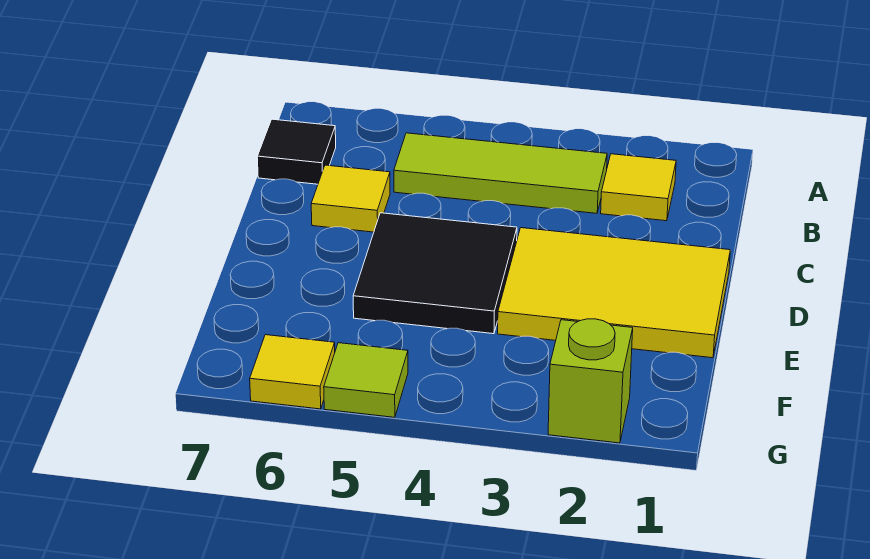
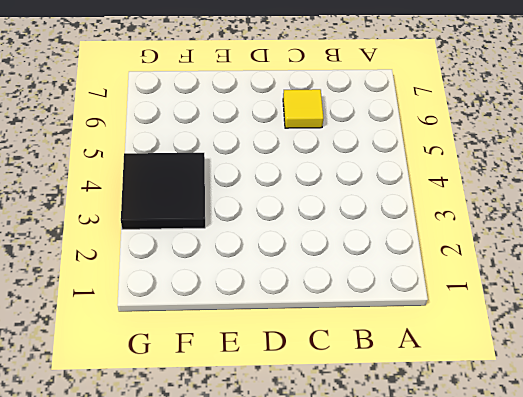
black tile F3:G4 level 1 -> black tile D4:E5 level 1
none -> yellow tile B2 level 1
none -> lime tile B3:B5 level 1

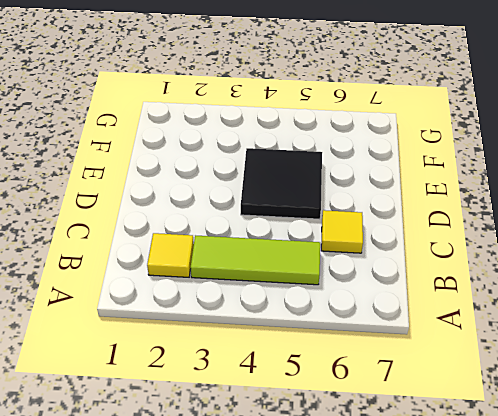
none -> black tile B7 level 1
none -> yellow tile D1:E3 level 1

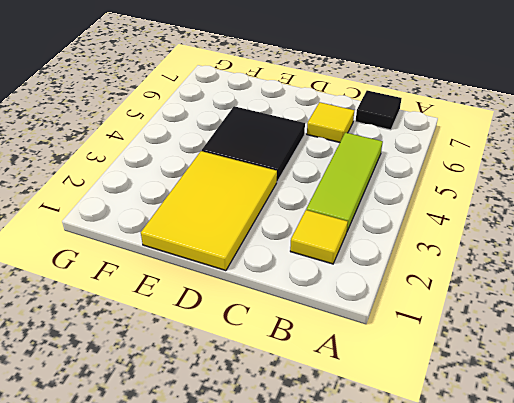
none -> lime brick G2 level 1
none -> lime tile G5 level 1

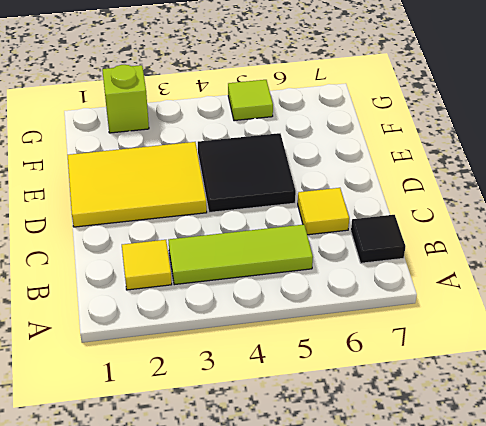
none -> yellow tile G6 level 1

